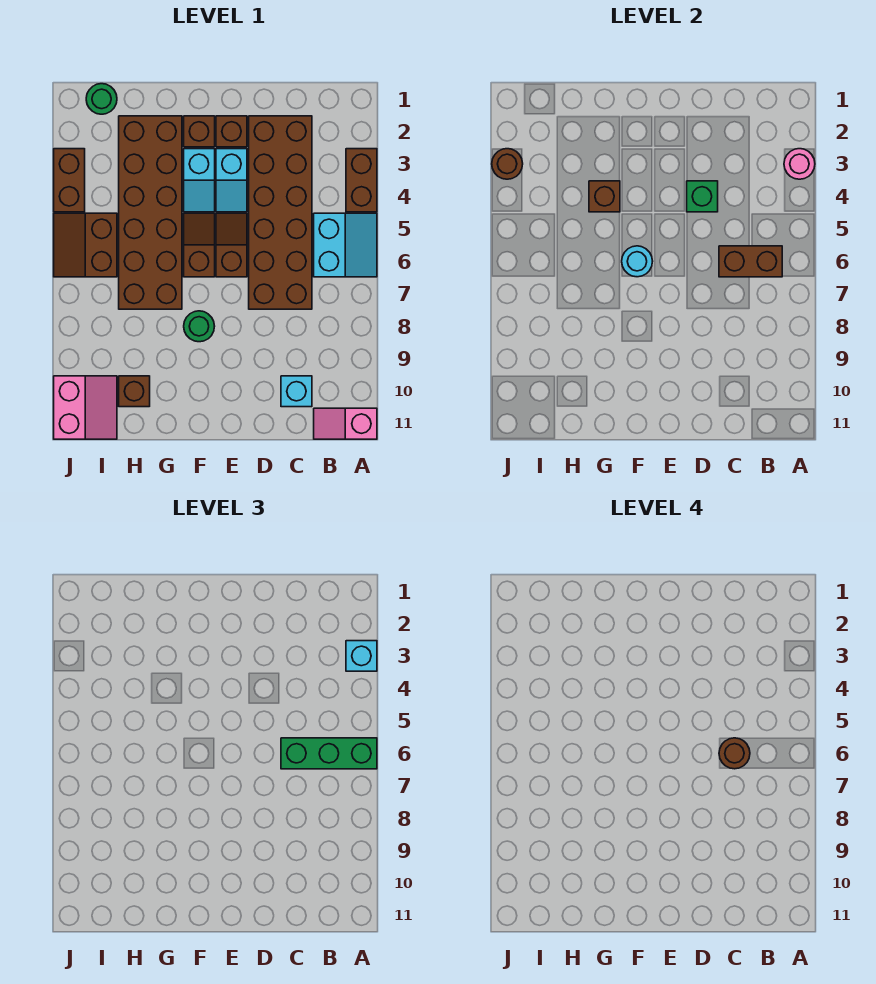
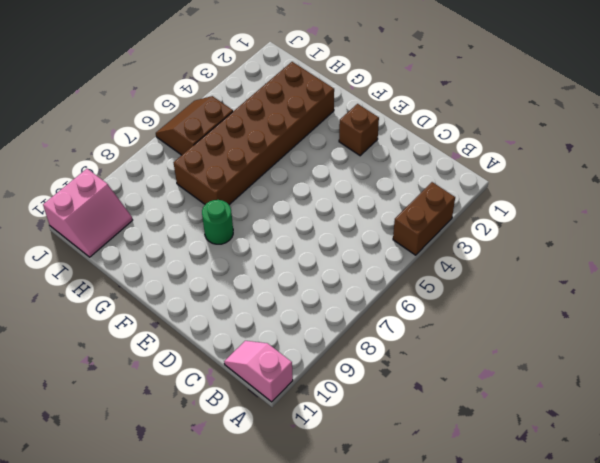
none -> cyan slope A5:B6 level 1 top B
none -> brown brick C2:D7 level 1
none -> cyan brick C10 level 1

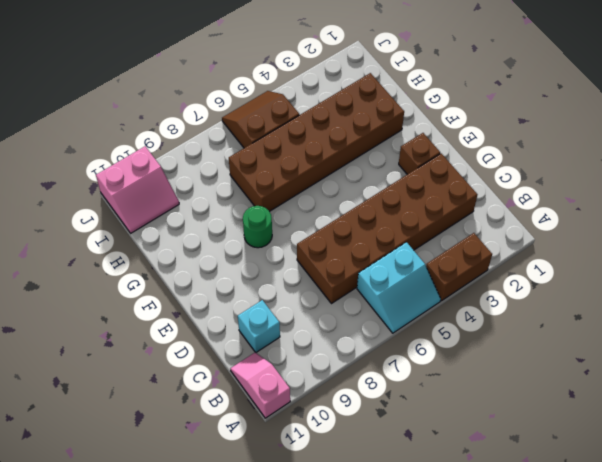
none -> cyan slope E3:E4 level 1 top 3
none -> brown slope E5:E6 level 1 top 6
none -> brown brick F2 level 1

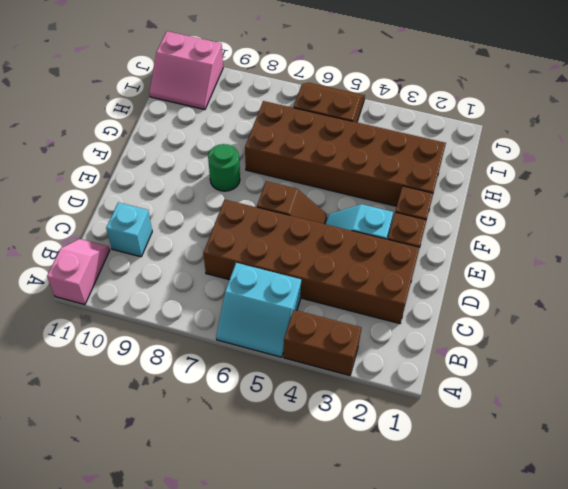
none -> cyan slope F3:F4 level 1 top 3
none -> brown slope F5:F6 level 1 top 6
none -> brown brick H10 level 1

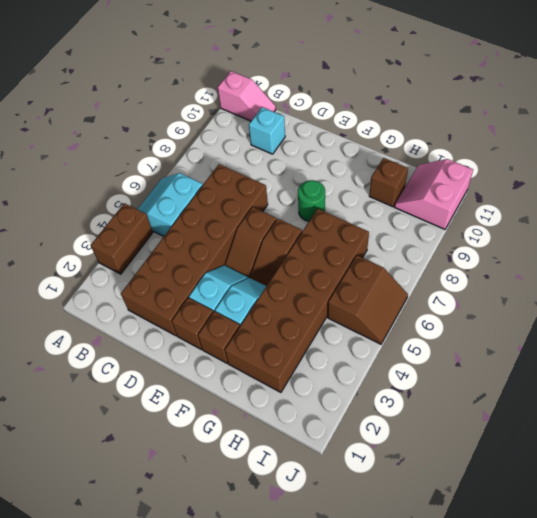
none -> green round brick I1 level 1
none -> brown brick J3:J4 level 1
none -> pink round brick A3 level 2

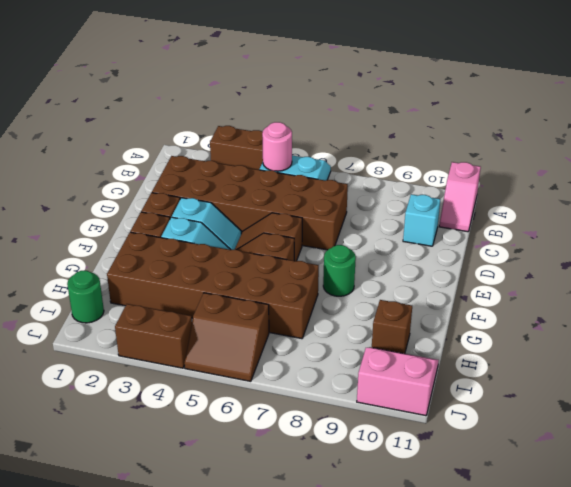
pink round brick B5 level 2 -> pink round brick A3 level 2
none -> brown brick B6:C6 level 2
none -> green brick D4 level 2
none -> cyan round brick F6 level 2

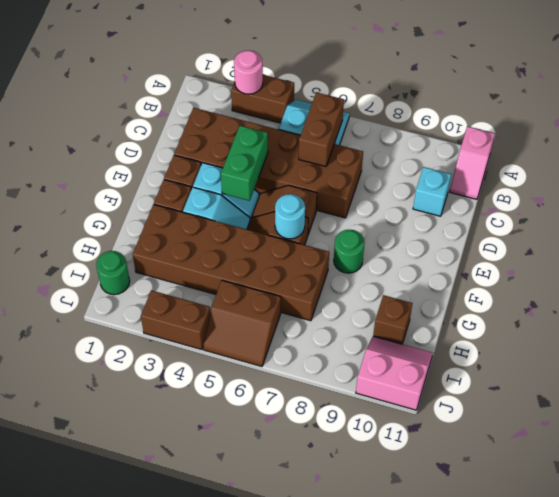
green brick D4:E4 level 2 -> green brick D4 level 2
none -> brown brick G4 level 2
none -> brown round brick J3 level 2
none -> cyan brick A3 level 3

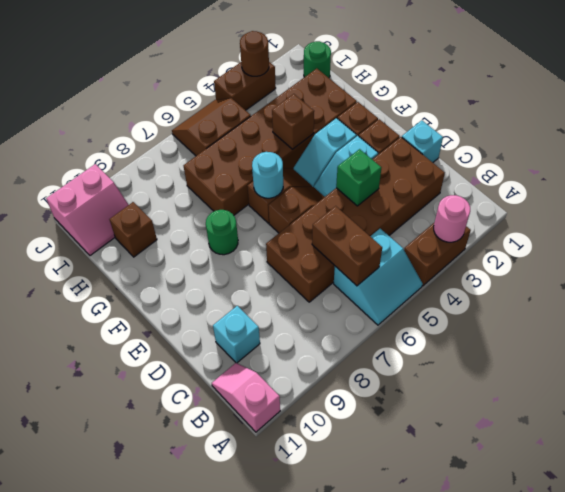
cyan brick D1 level 1 -> cyan brick A3 level 3
none -> green brick A6:C6 level 3
none -> brown round brick C6 level 4

